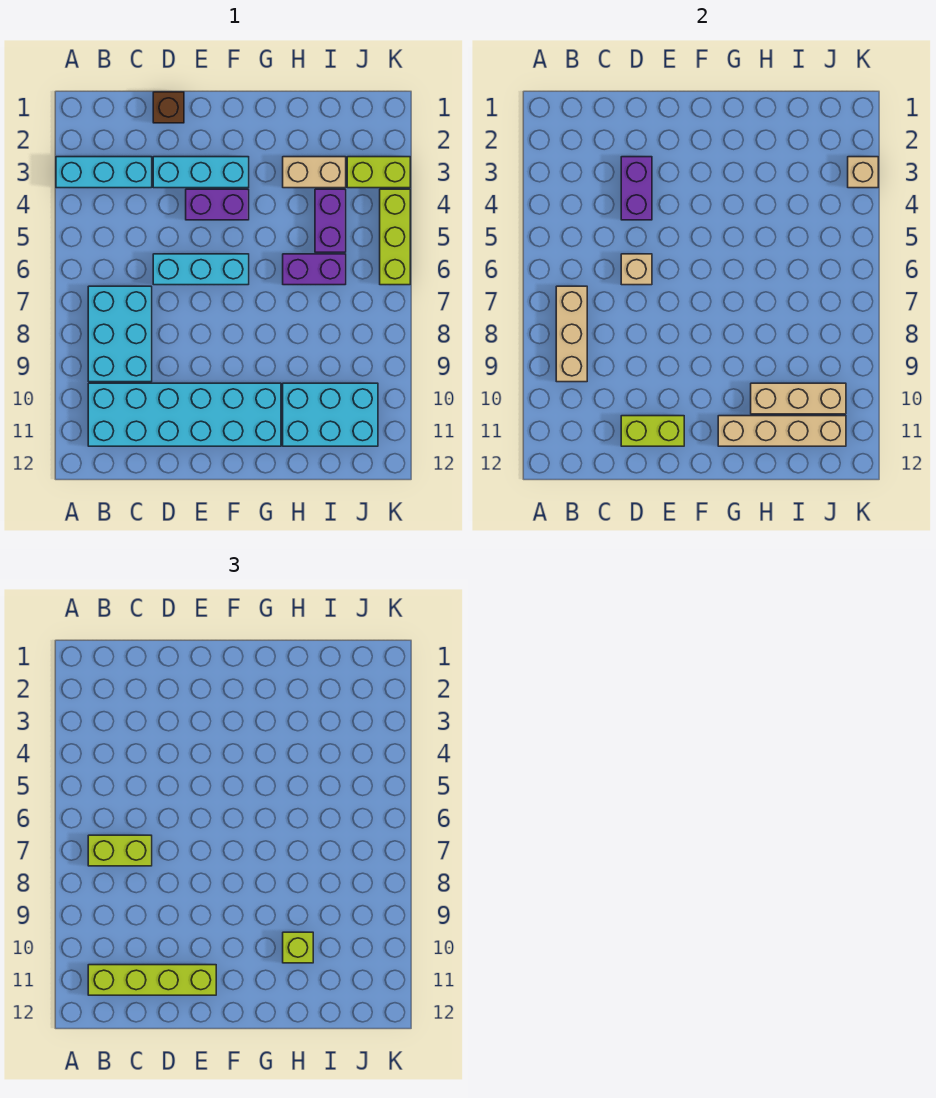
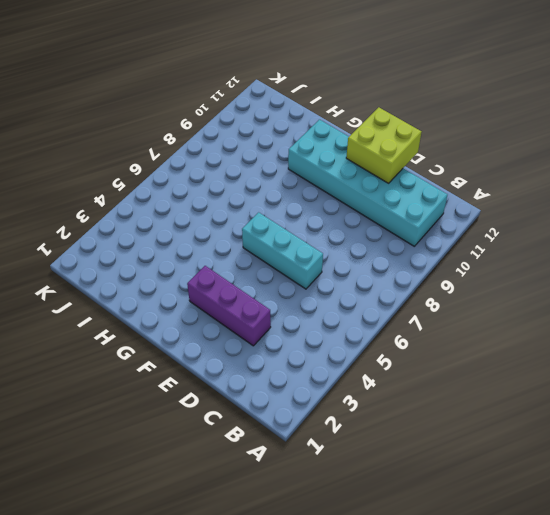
purple brick D3:F3 level 1 -> cyan brick D3:F3 level 1
lime brick D11:E12 level 2 -> lime brick D11:E11 level 2
none -> cyan brick A3:C3 level 1
none -> cyan brick B7:C9 level 1
none -> brown brick D1 level 1

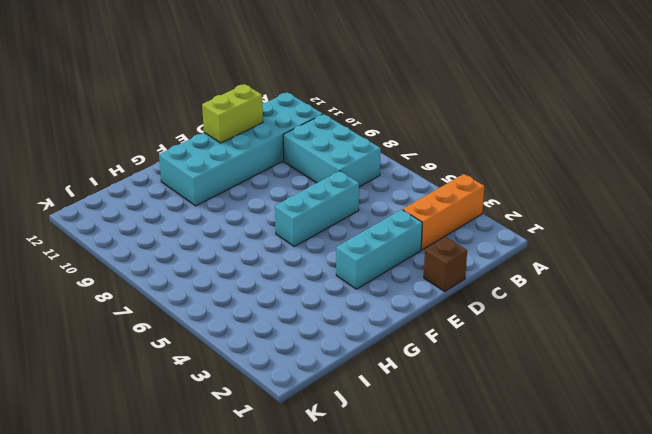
orange brick A3:C3 level 1 -> cyan brick A3:C3 level 1
none -> purple brick E4:F4 level 1
none -> tan brick H3:I3 level 1
none -> purple brick H6:I6 level 1

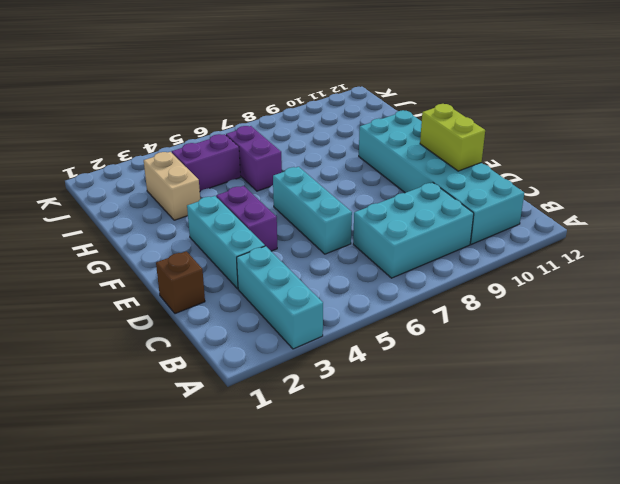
none -> cyan brick H10:J11 level 1
none -> lime brick J3:K3 level 1
none -> lime brick K4:K6 level 1

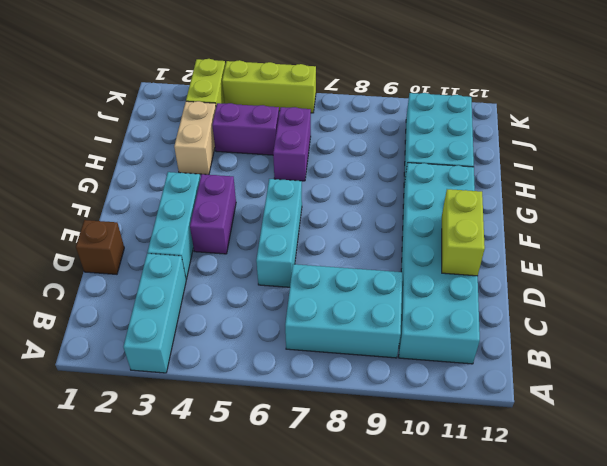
none -> tan brick B7:B9 level 2
none -> purple brick D3:D4 level 2
none -> tan brick D6 level 2

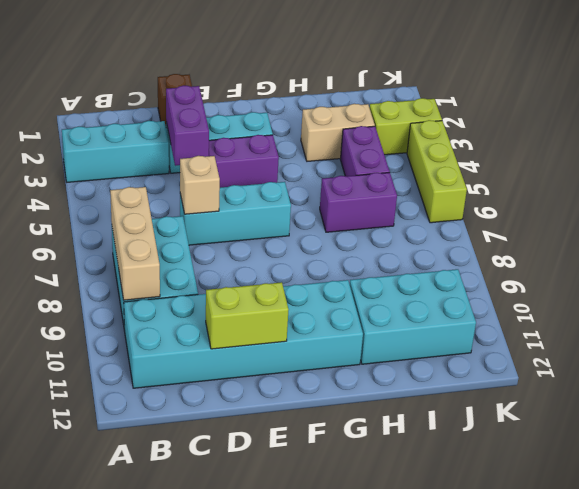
none -> tan brick G11:J11 level 2
none -> tan brick H10:J10 level 2
none -> tan brick K3 level 2

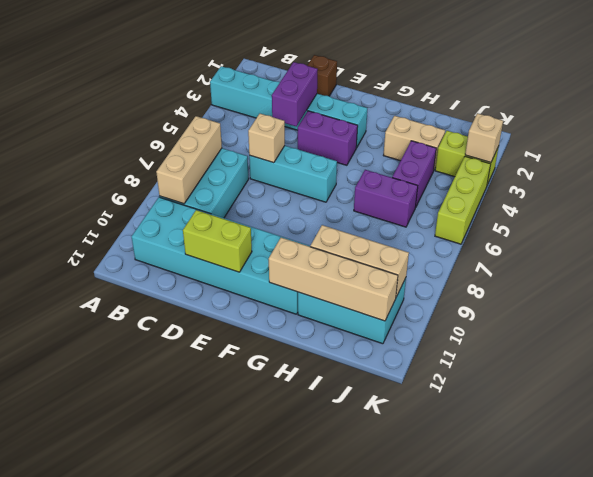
none -> lime brick B7:C7 level 3
none -> lime brick B11:E11 level 3
none -> lime brick H10 level 3

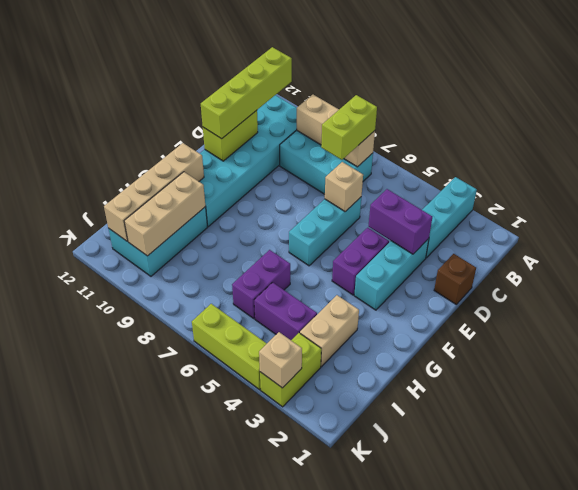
none -> lime brick H10 level 3

